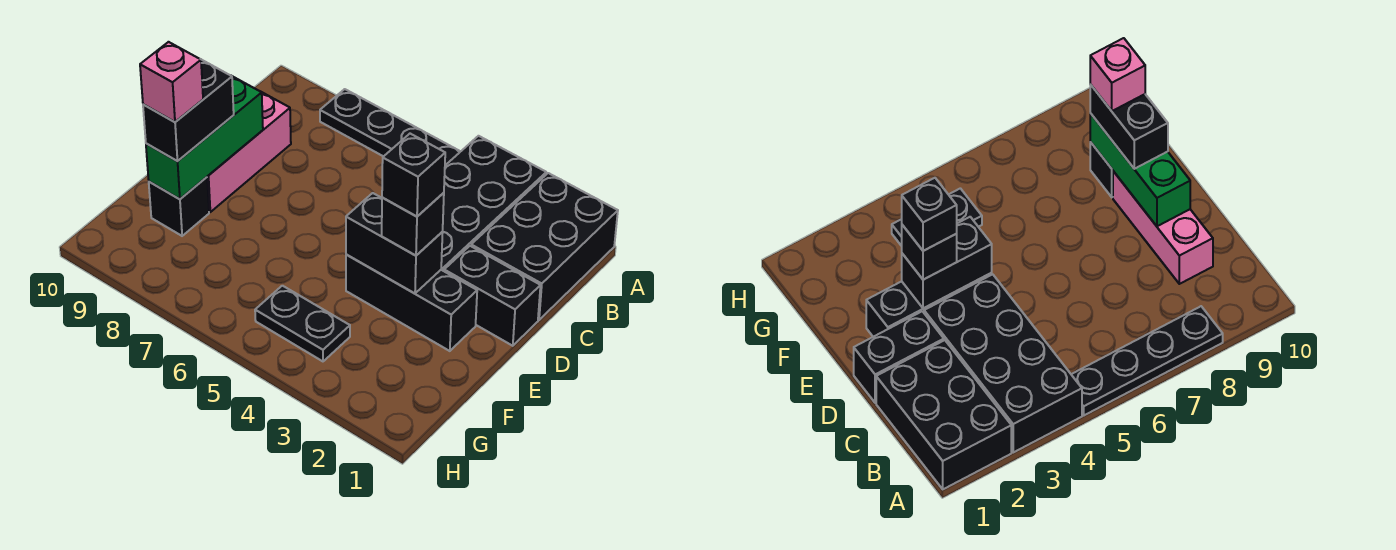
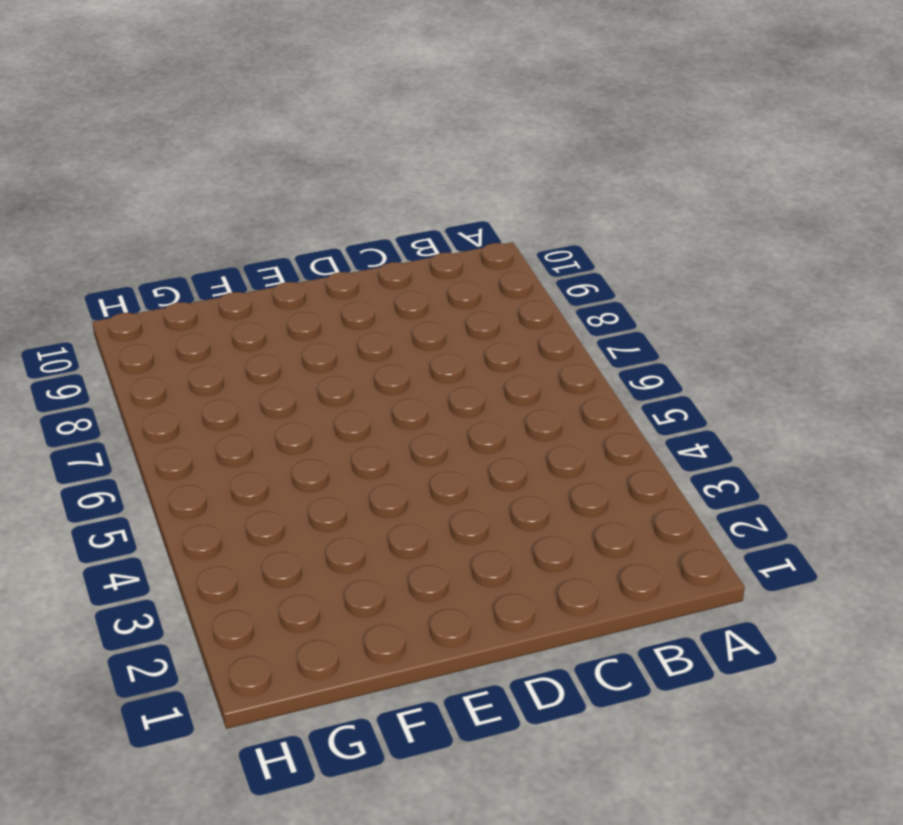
none -> black brick A1:C2 level 1
none -> black brick A3:D4 level 1
none -> black plate A5:A8 level 1

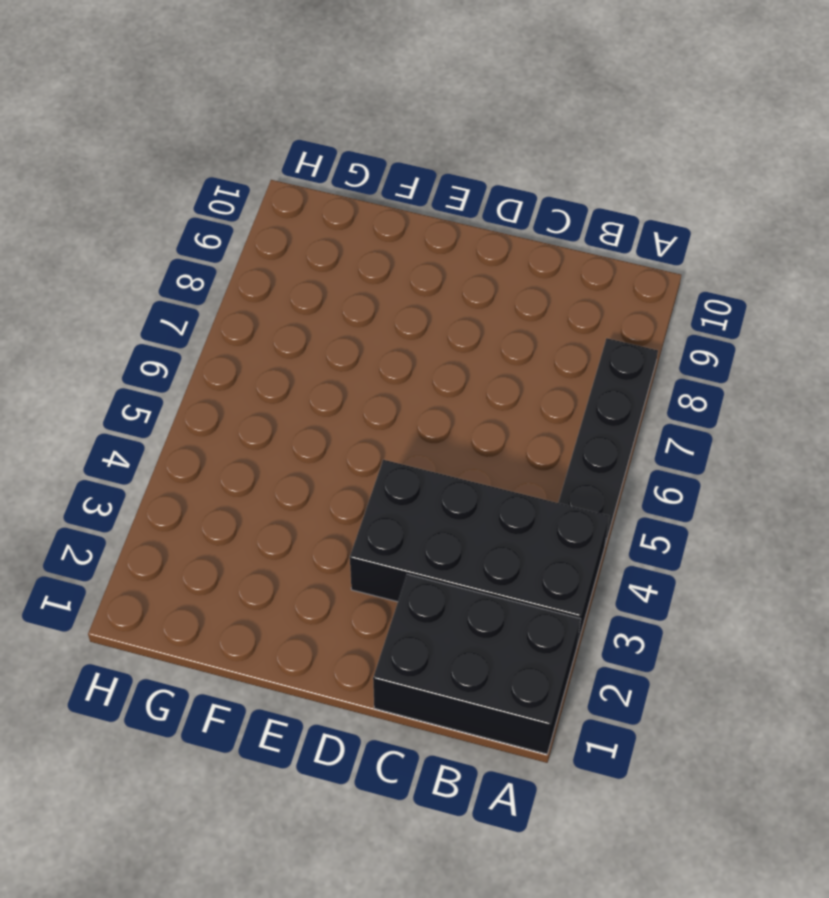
none -> pink brick C9:E9 level 1
none -> black brick D1:D2 level 1
none -> black brick E2:E4 level 1

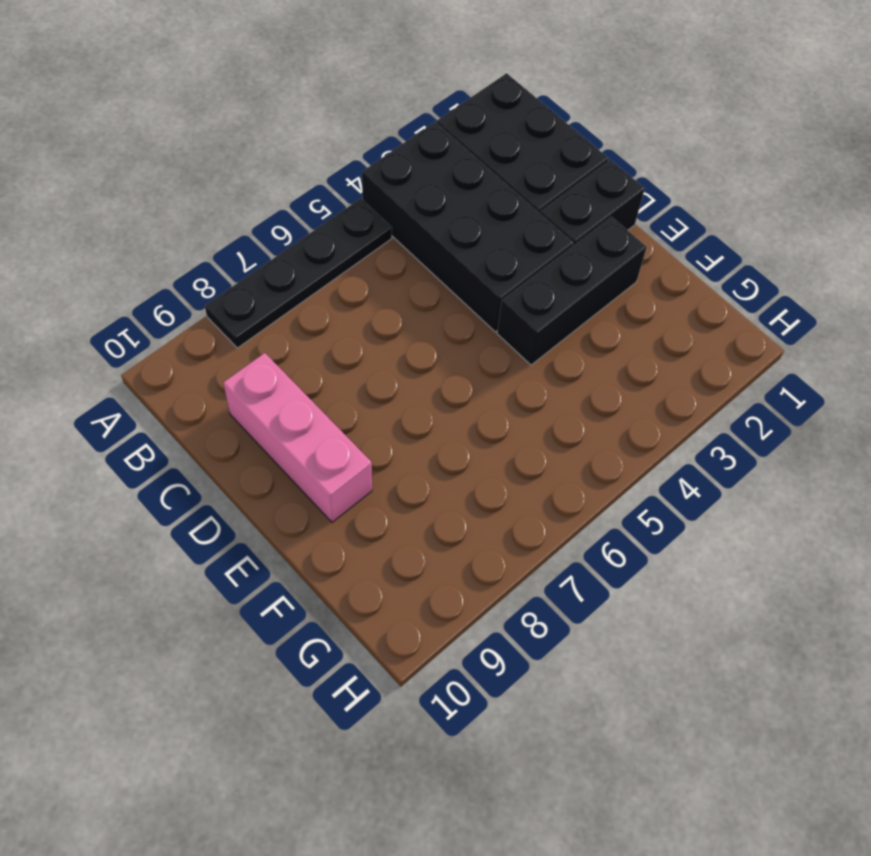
none -> black brick F9 level 1
none -> black plate G4:G5 level 1
none -> green brick D9:F9 level 2

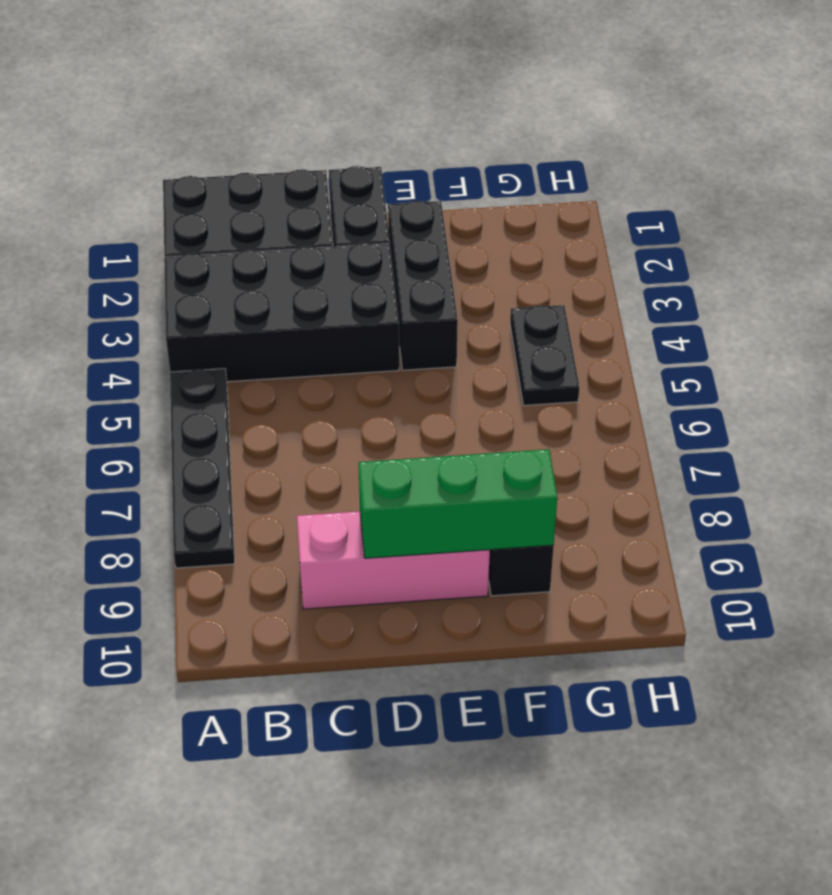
none -> black brick E3:E4 level 2
none -> black brick E3 level 3
none -> black brick E9:F9 level 3

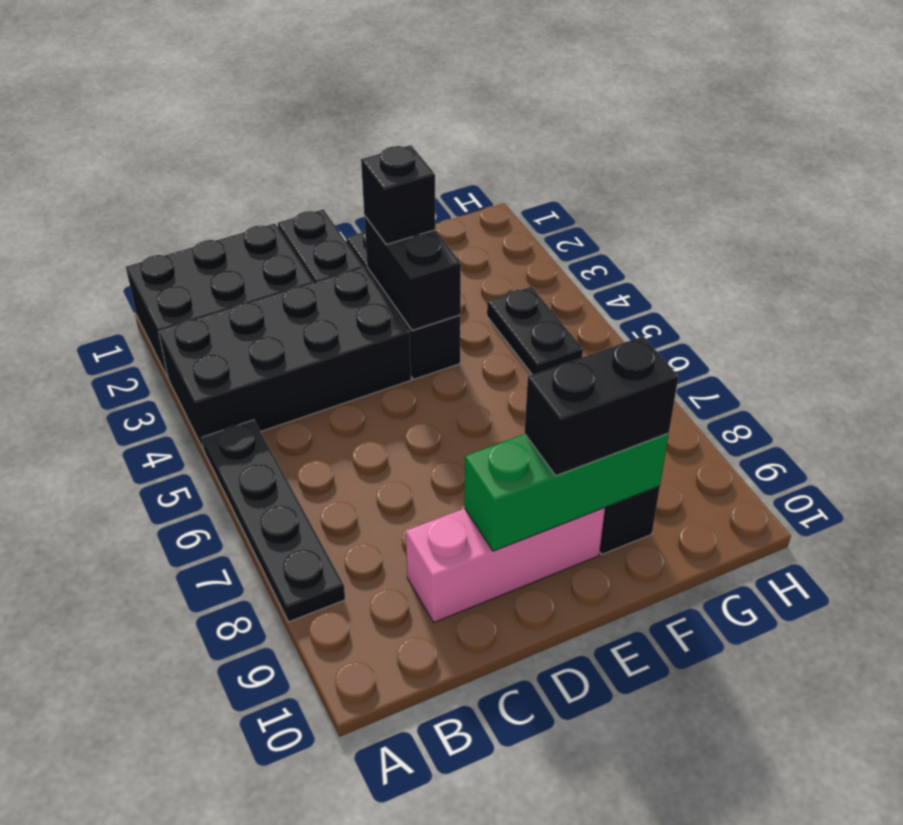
none -> black brick E3 level 4
none -> pink brick F9 level 4

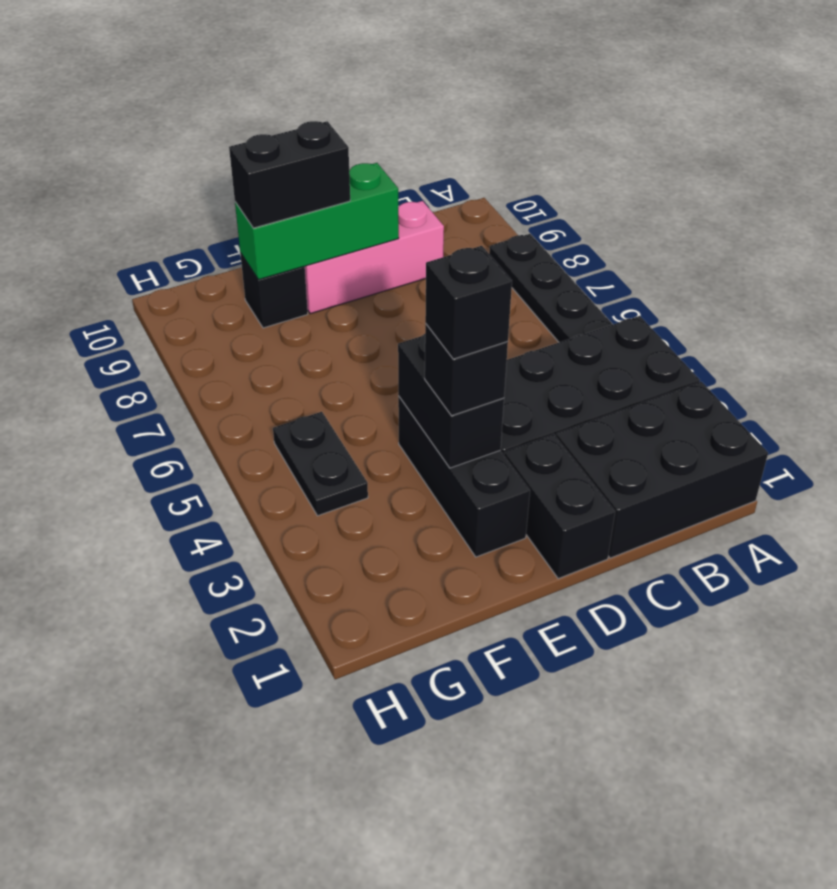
none -> pink brick F9 level 4

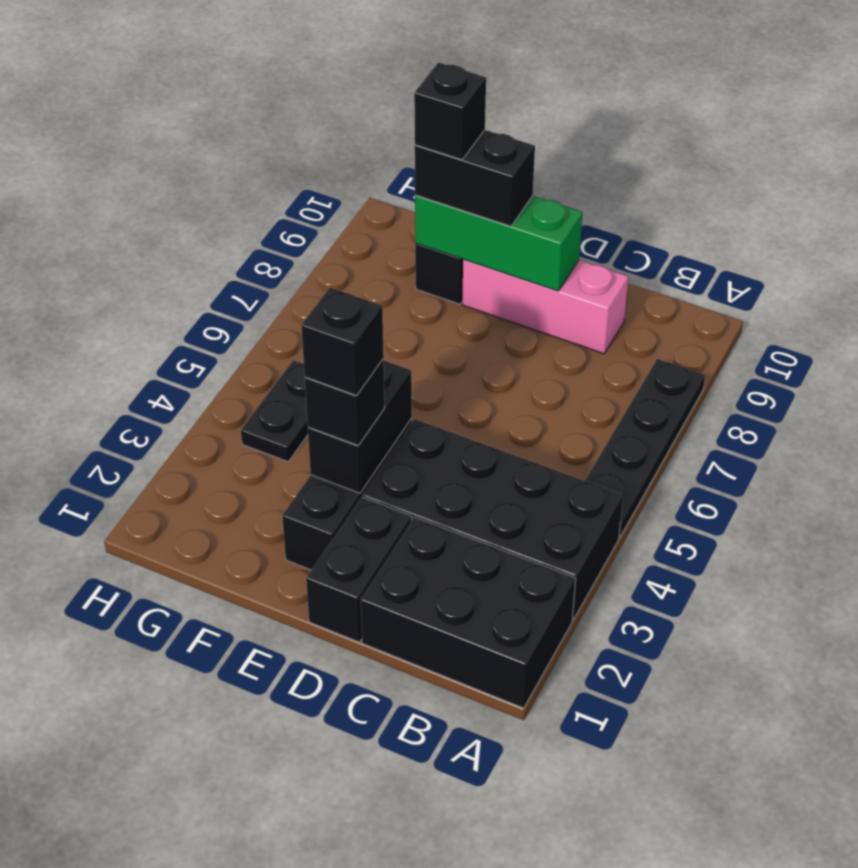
black brick F9 level 4 -> pink brick F9 level 4

